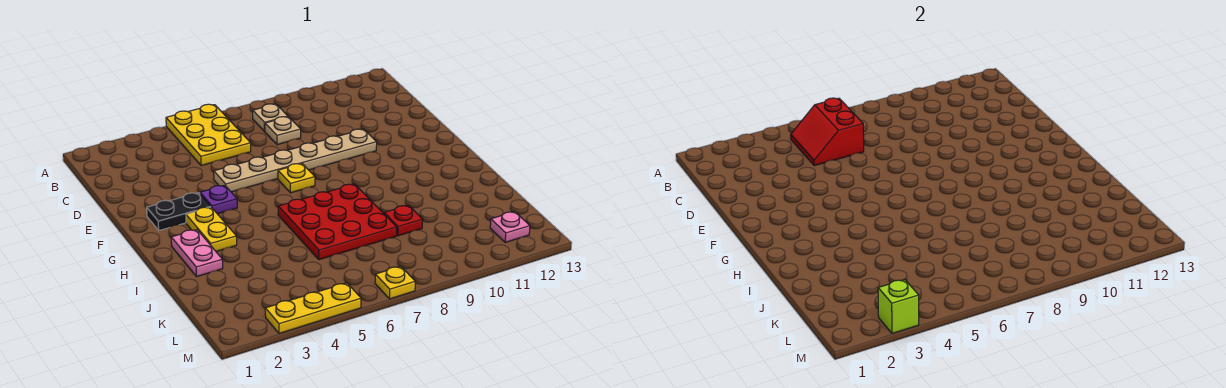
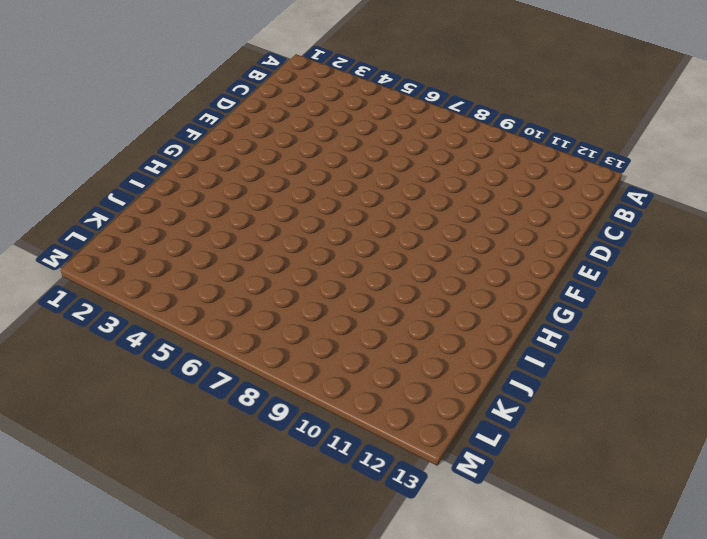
none -> yellow plate A5:C6 level 1
none -> tan plate B8 level 1
none -> tan plate C8 level 1

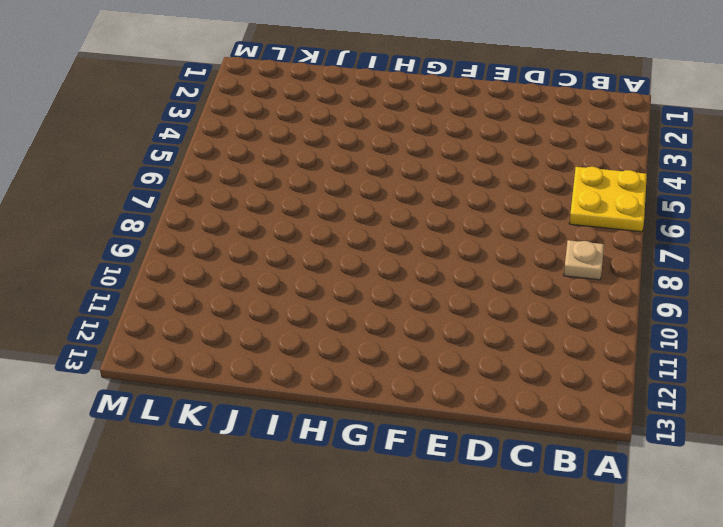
yellow plate A5:B6 level 1 -> yellow plate A5:C6 level 1
none -> tan plate C8 level 1
none -> tan plate E5:E10 level 1
none -> black plate F2:F3 level 1

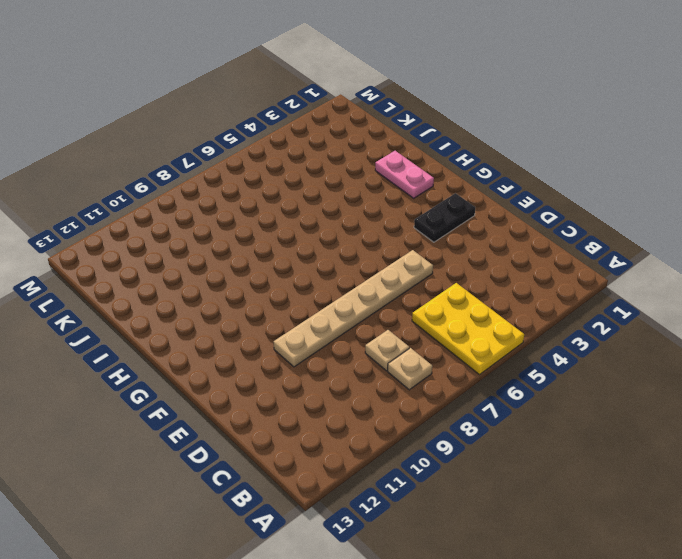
none -> purple plate F4 level 1
none -> yellow plate F7 level 1
none -> yellow plate G3:H3 level 1

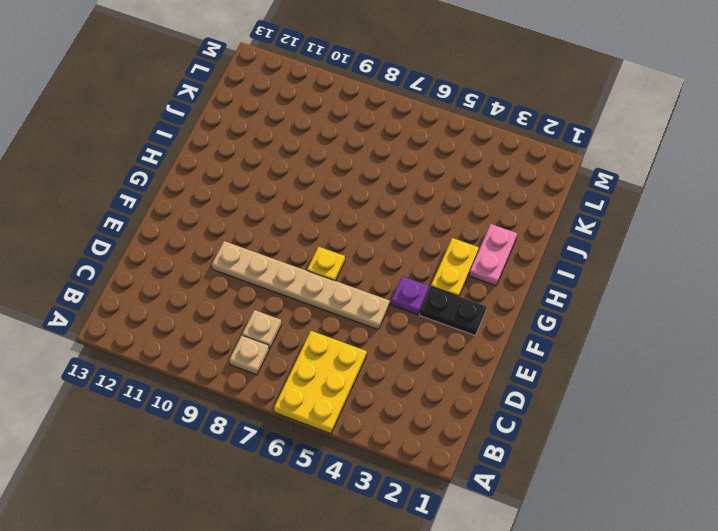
none -> red plate H6:J8 level 1
none -> red plate J9 level 1
none -> pink plate L12 level 1

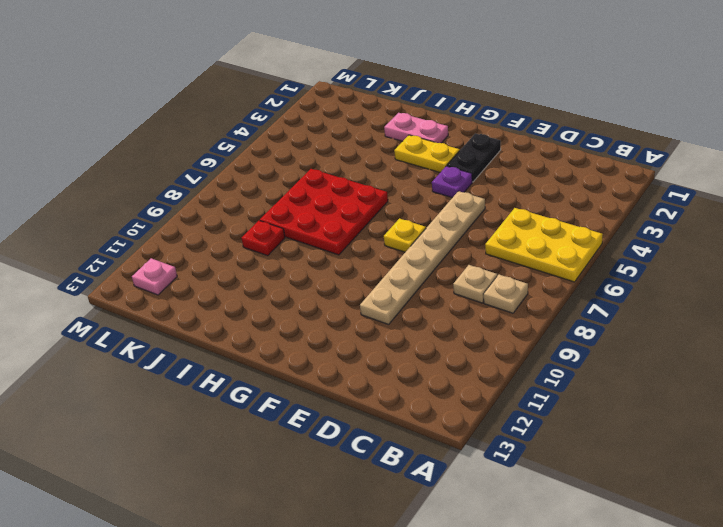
none -> yellow plate M3:M5 level 1
none -> yellow plate M7 level 1
none -> red slope B5:C6 level 2 top 6

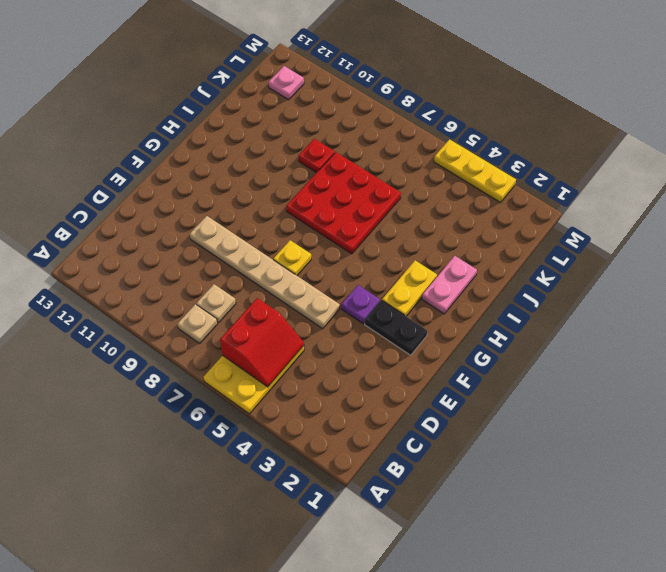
none -> yellow plate M7 level 1
none -> lime brick M3 level 2

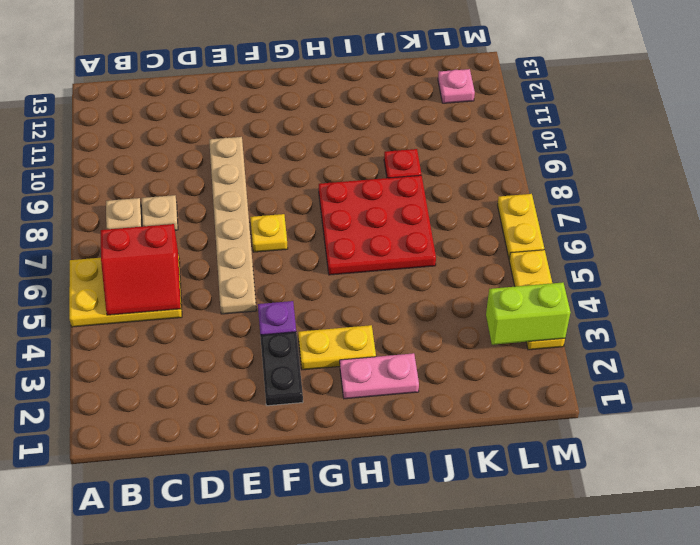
lime brick L3:M3 level 2 -> lime brick M3 level 2
yellow plate M6:M7 level 1 -> yellow plate M7 level 1

